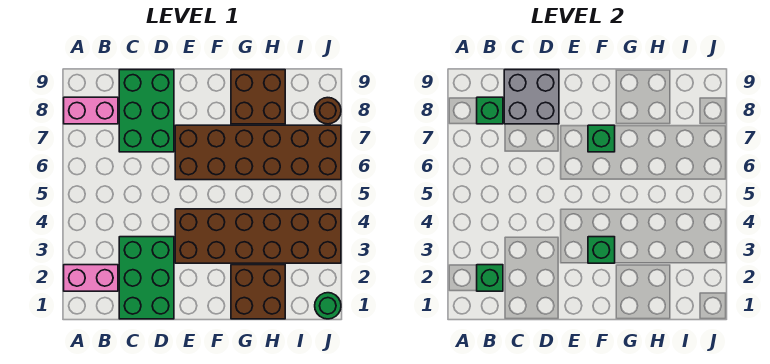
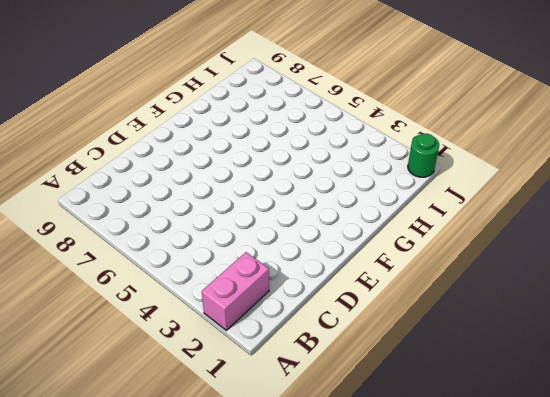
none -> pink brick A8:B8 level 1
none -> green brick C1:D3 level 1
none -> green brick C7:D9 level 1

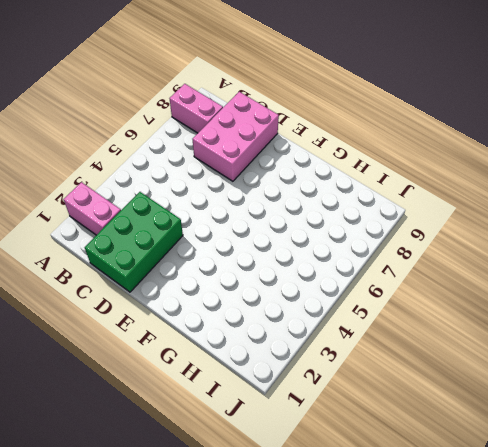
pink brick C7:D9 level 1 -> green brick C7:D9 level 1
none -> brown brick E3:J4 level 1
none -> brown brick E6:J7 level 1
none -> brown brick G1:H2 level 1

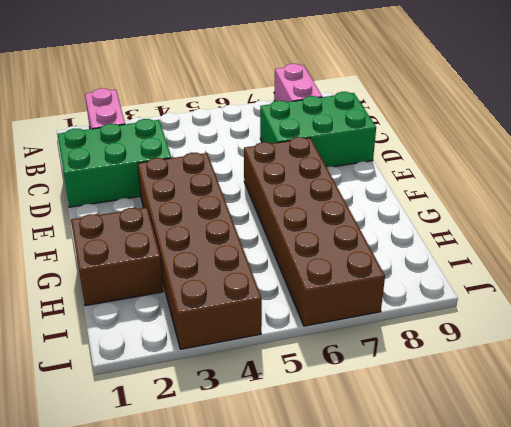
none -> brown brick G8:H9 level 1
none -> green round brick J1 level 1
none -> brown round brick J8 level 1

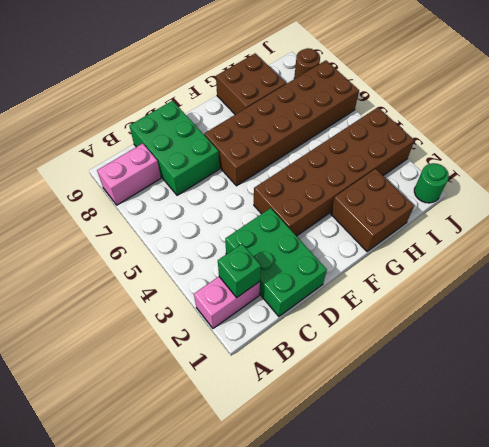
none -> green brick B8 level 2
none -> grey brick C8:D9 level 2
none -> green brick F3 level 2

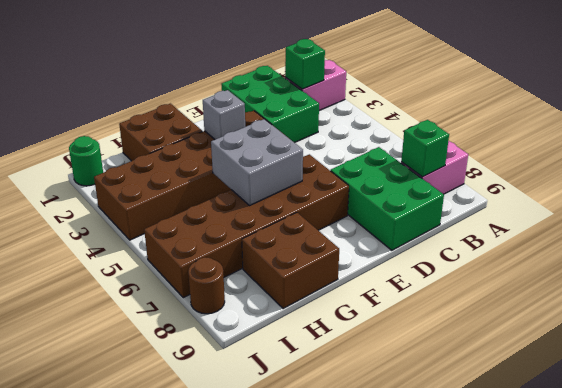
grey brick F3 level 2 -> green brick F3 level 2
grey brick F5:G6 level 2 -> grey brick C8:D9 level 2
none -> green brick F7 level 2

